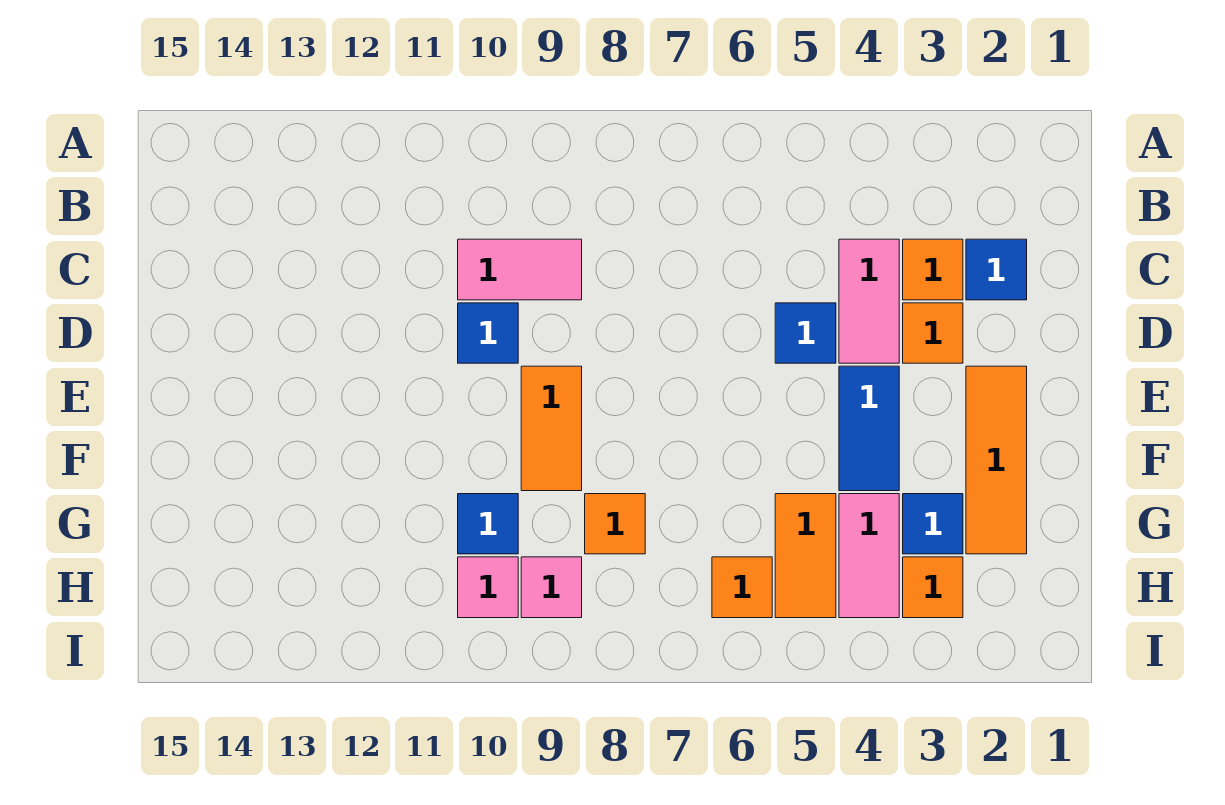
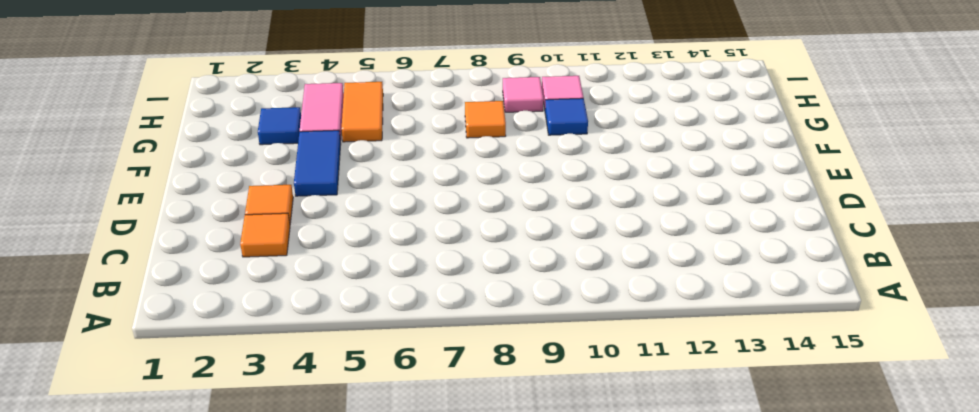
none -> blue tile C2 level 1
none -> pink tile C4:D4 level 1
none -> pink tile C9:C10 level 1

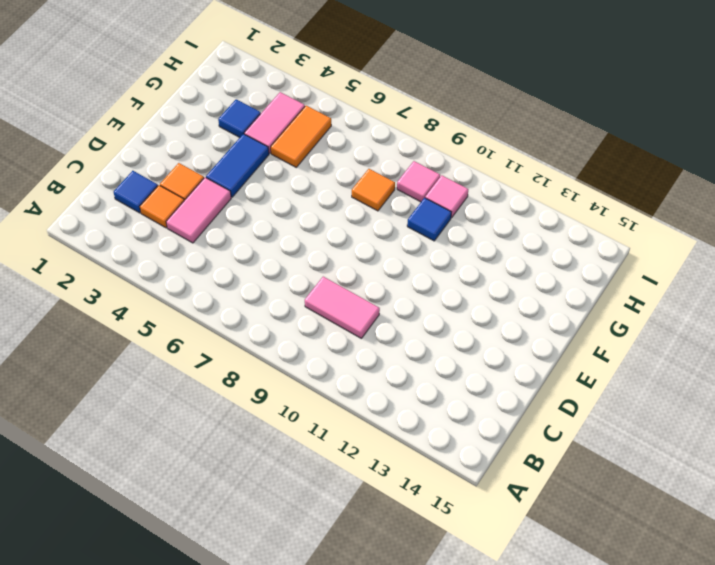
none -> blue tile D5 level 1
none -> blue tile D10 level 1
none -> orange tile E2:G2 level 1

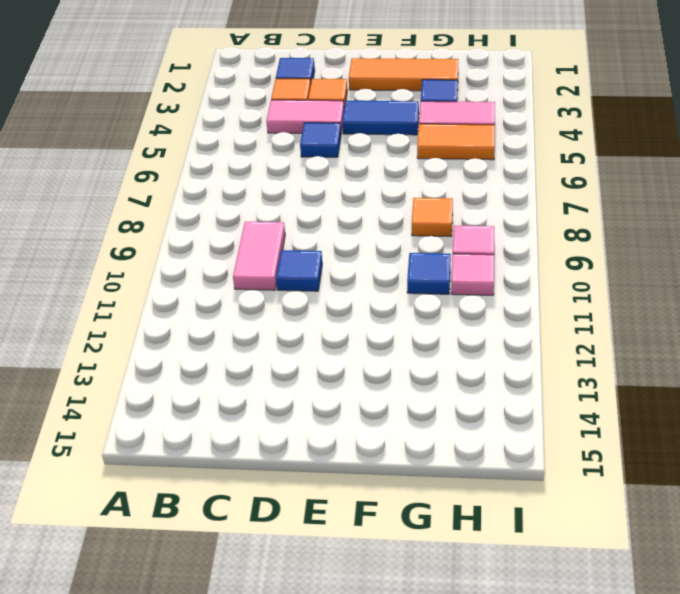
none -> orange tile E9:F9 level 1
none -> orange tile H3 level 1
none -> orange tile H6 level 1

